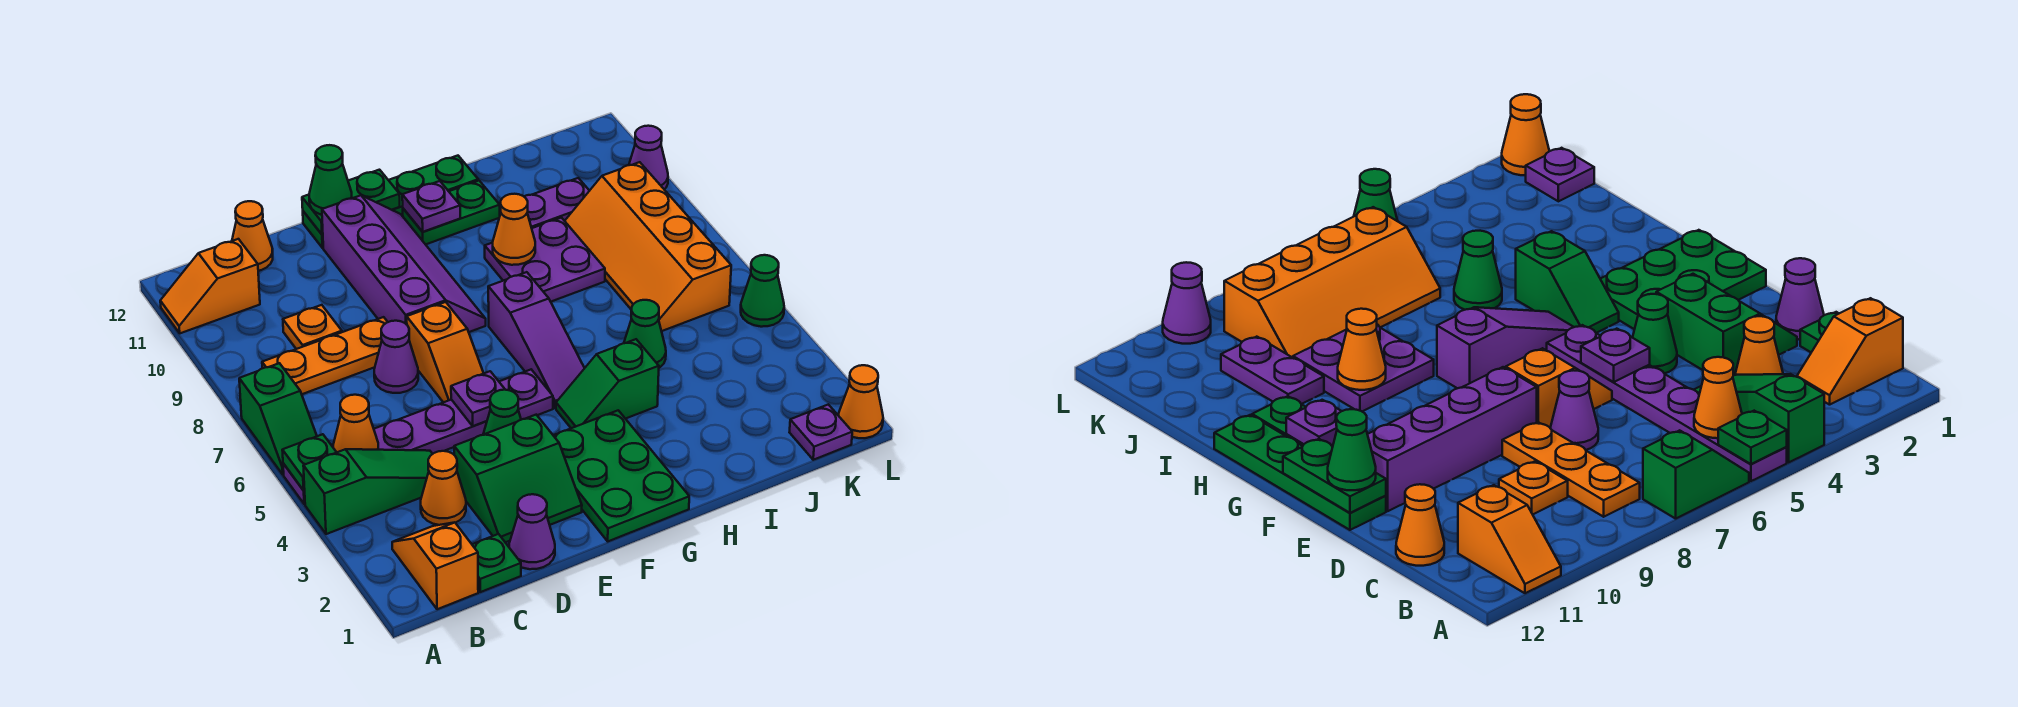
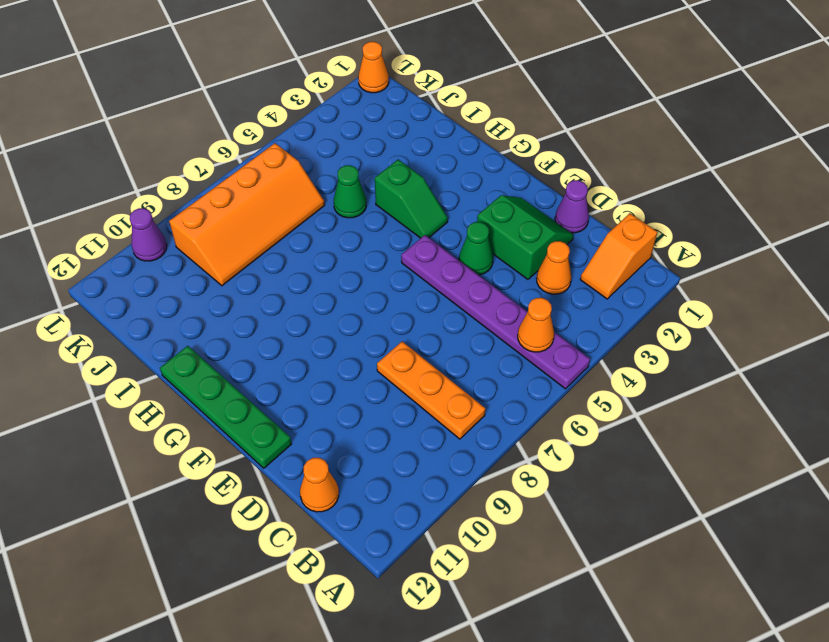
none -> green slope A4:C4 level 1 top A
none -> green slope A6:A7 level 1 top 7
none -> orange slope A11:B11 level 1 top B
none -> green plate C1 level 1

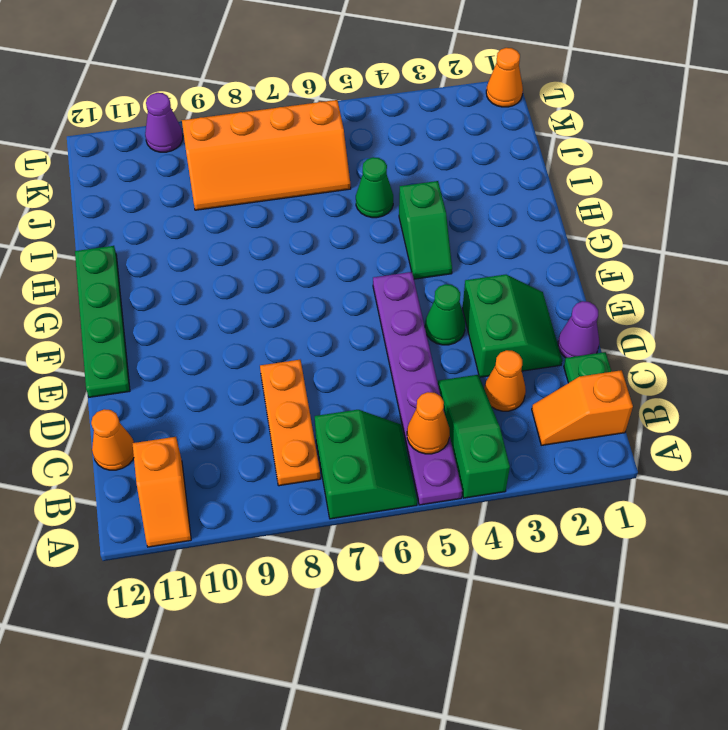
green slope A6:B7 level 1 top 7 -> green slope A6:A7 level 1 top 7
none -> orange plate C9 level 1
none -> purple cone D7 level 1
none -> orange slope E6:E7 level 1 top 7
none -> purple slope E8:F11 level 1 top E

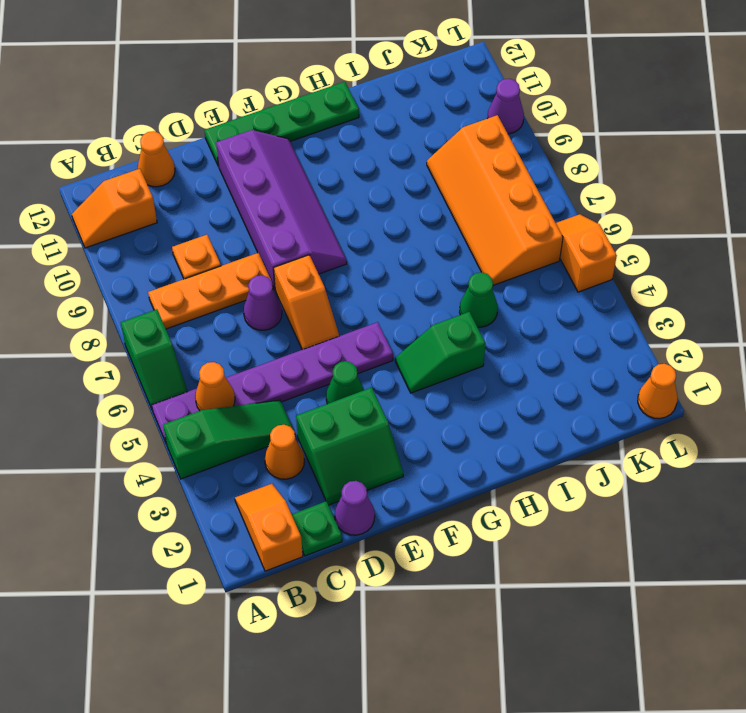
orange slope L5:L6 level 1 top 5 -> green cone L5 level 1
none -> green plate F1:G3 level 1
none -> purple slope G5:G7 level 1 top 7
none -> green plate G11:H11 level 1
none -> purple plate H8:I9 level 1

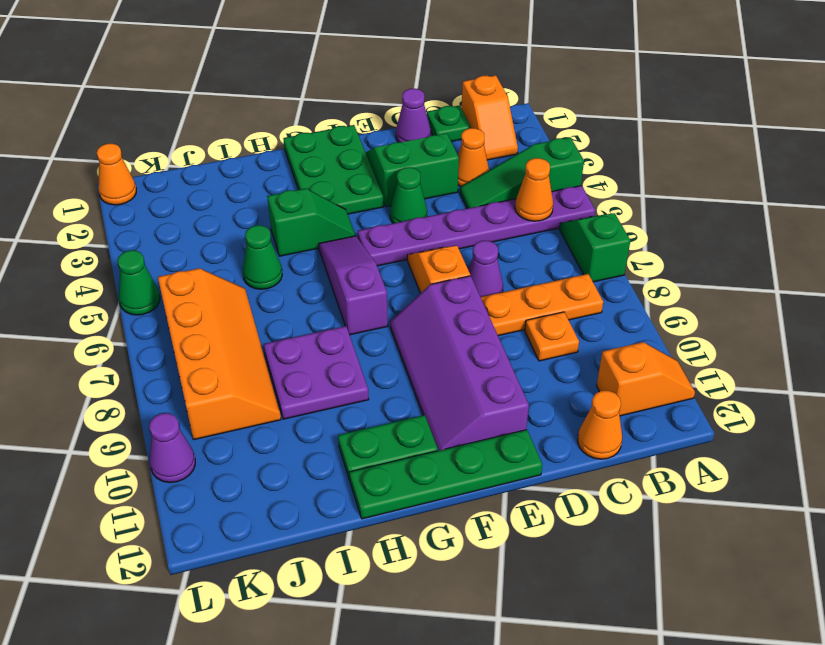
none -> purple plate I10:J10 level 1
none -> purple plate K1 level 1
none -> green plate A5 level 2
none -> purple plate E5 level 2

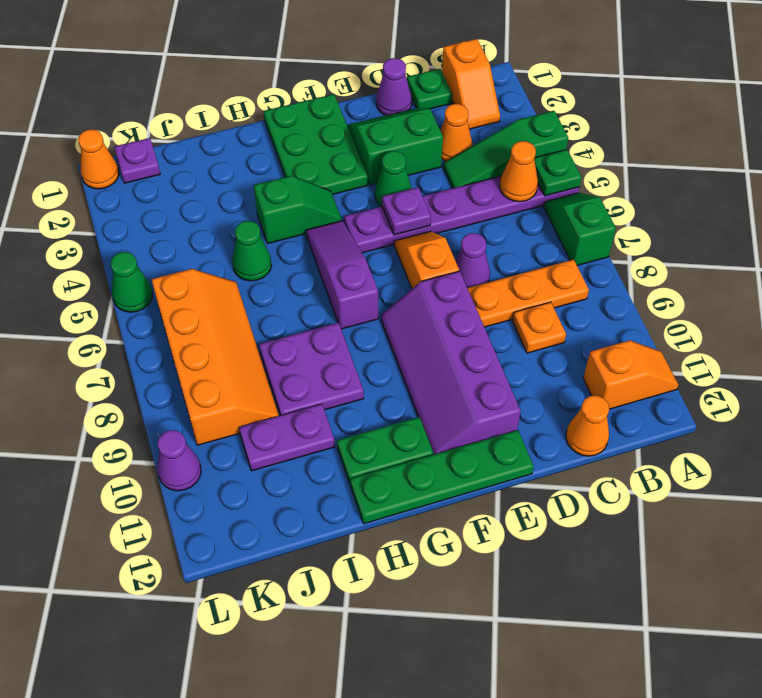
none -> green plate E12:F12 level 2
none -> purple plate G11 level 2
none -> orange cone H9 level 2
none -> green cone E12 level 3

